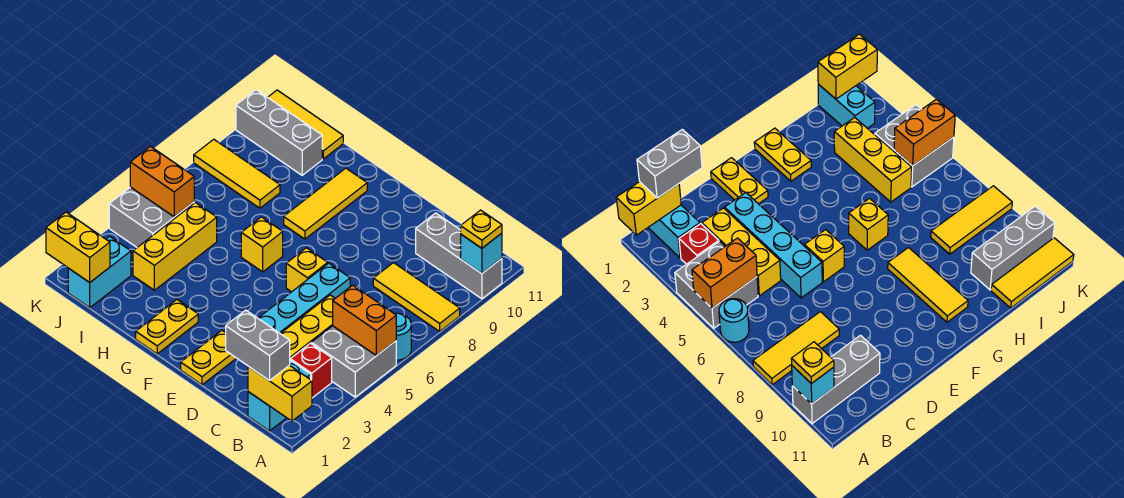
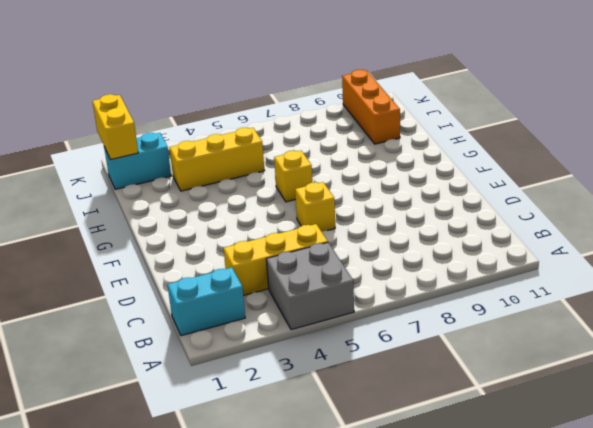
orange brick I10:K10 level 1 -> grey brick I10:K10 level 1
none -> cyan round brick A6 level 1
none -> yellow tile A8:C8 level 1
none -> grey brick A10:C10 level 1

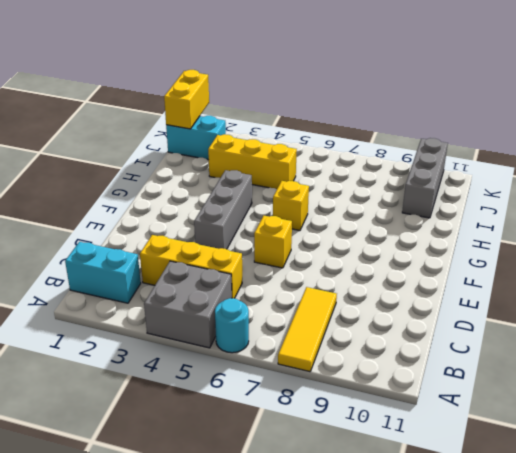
grey brick E4:G4 level 1 -> grey brick A10:C10 level 1
none -> red brick B3 level 1
none -> cyan brick D3:D6 level 1
none -> yellow plate E1:E2 level 1

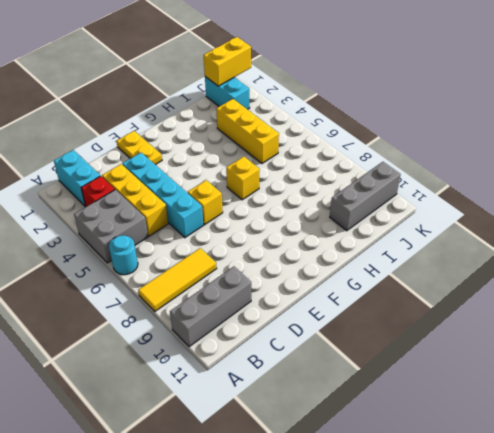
none -> yellow plate G1:G2 level 1
none -> yellow tile G8:G10 level 1
none -> yellow tile I8:K8 level 1

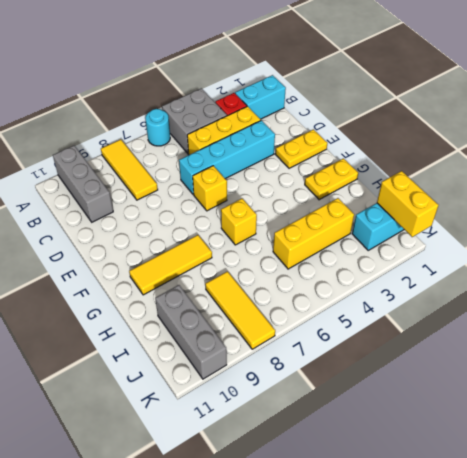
none -> yellow tile I11:K11 level 1
none -> grey brick J4:K5 level 1
none -> yellow brick A1:B1 level 2

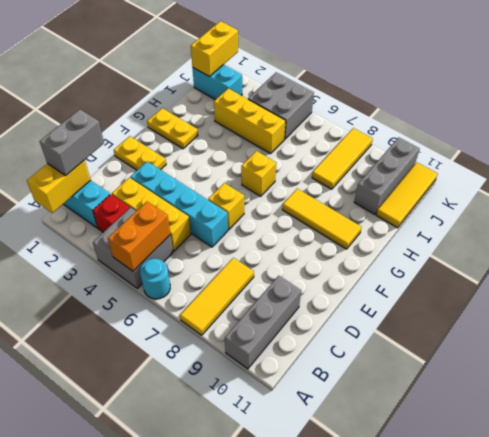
none -> cyan brick A10 level 2
none -> orange brick J5:K5 level 2
none -> yellow plate A10 level 3

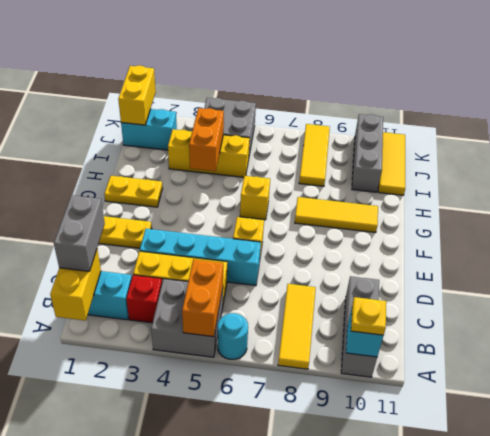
orange brick H4:I4 level 2 -> orange brick J5:K5 level 2

